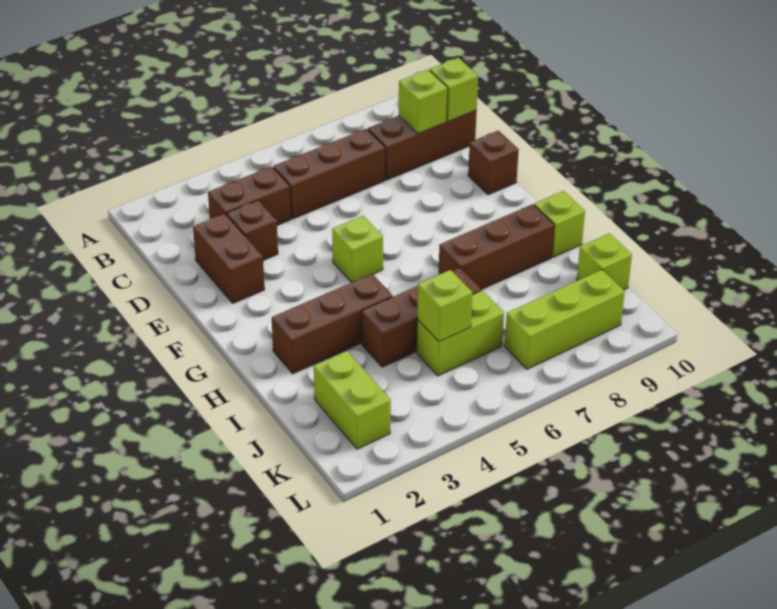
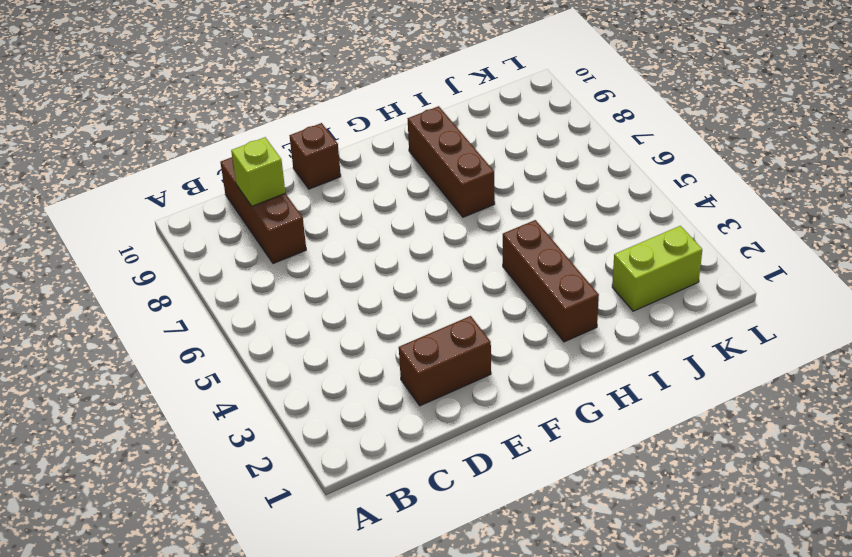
none -> brown brick C3:C4 level 1
none -> brown brick C5:C7 level 1
none -> brown brick D3 level 1

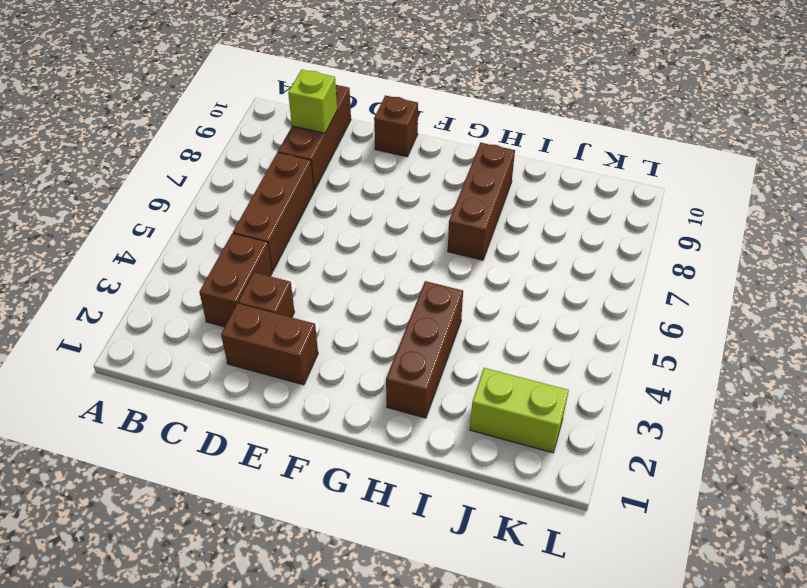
none -> lime brick F5 level 1
none -> lime brick H10 level 1
none -> brown brick I4:I6 level 1

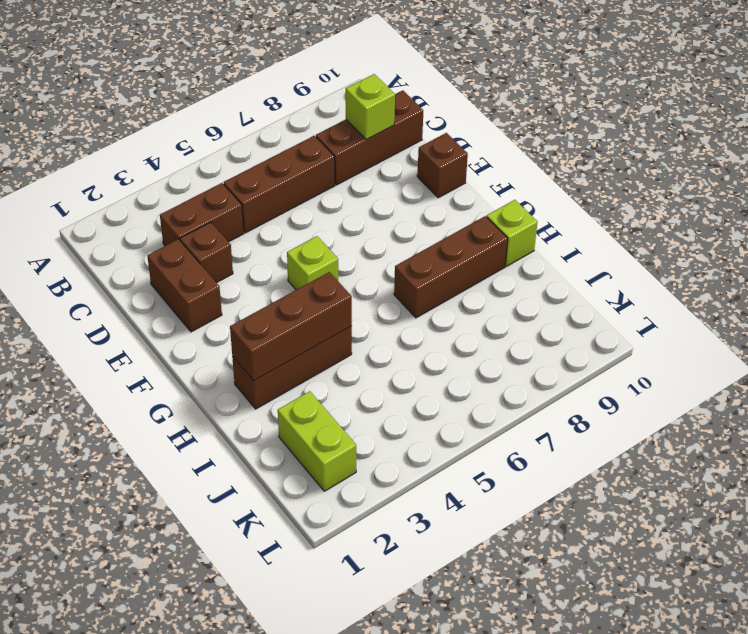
brown brick H2:H4 level 2 -> brown brick I4:I6 level 1
none -> lime brick J5:J6 level 1
none -> lime brick J10 level 1
none -> lime brick K7:K9 level 1

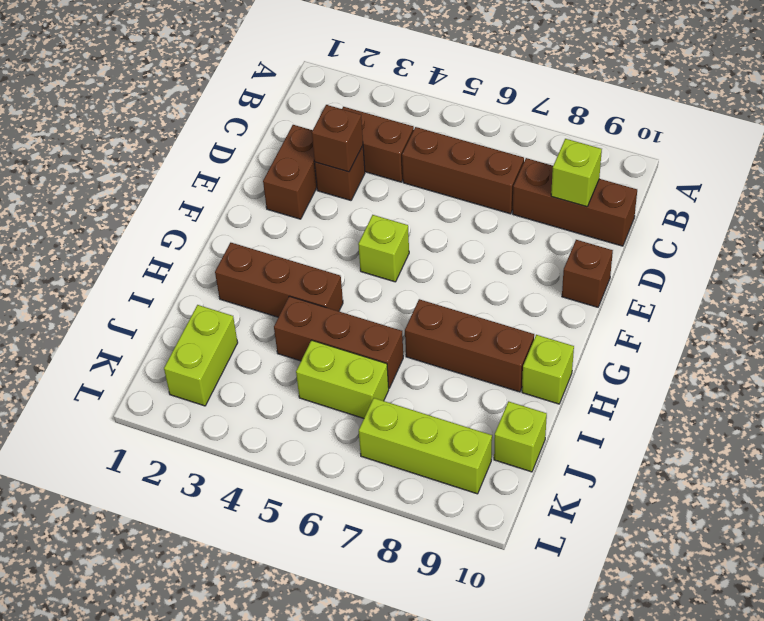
brown brick D3 level 2 -> none
none -> lime brick C10 level 2
none -> lime brick J5 level 2

